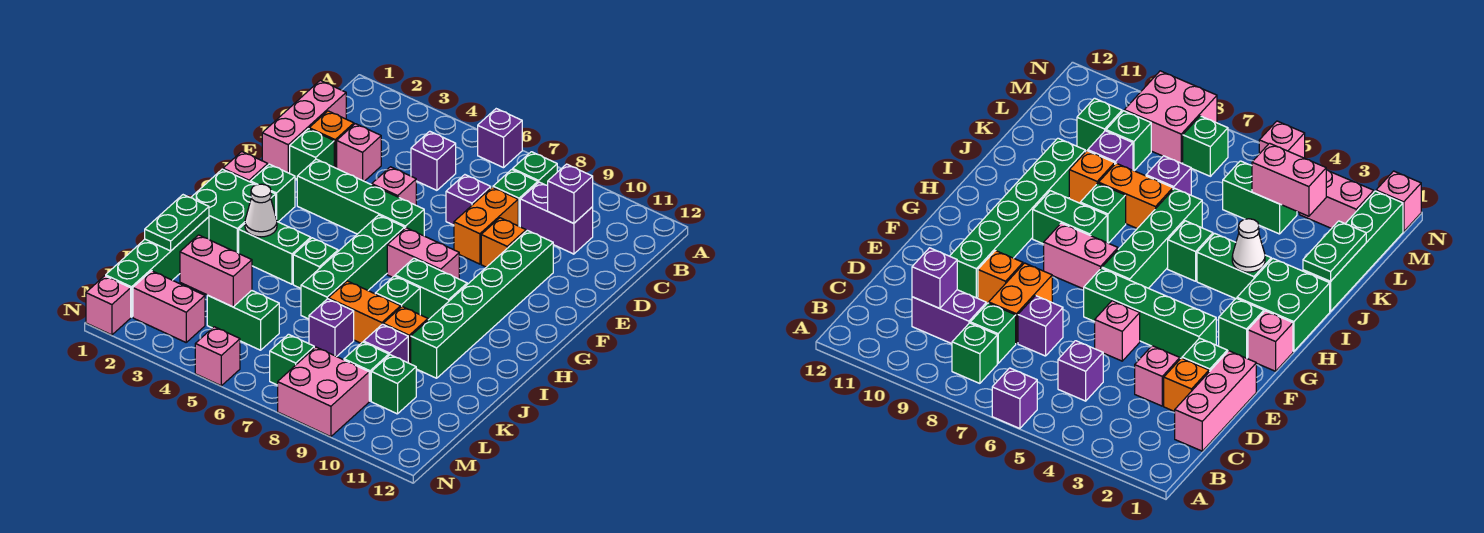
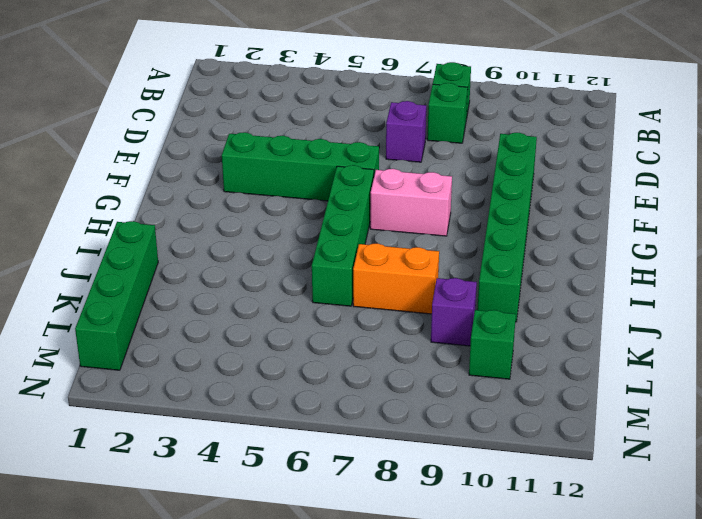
none -> purple brick A6 level 1
none -> pink brick C1:E1 level 1
none -> purple brick C5 level 1
none -> purple brick C9:C10 level 1

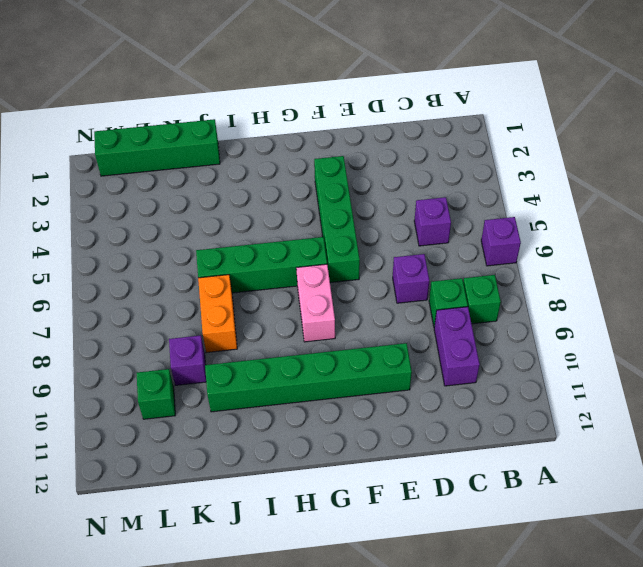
none -> pink brick C1:E1 level 1
none -> orange brick D2 level 1
none -> pink brick D3 level 1
none -> orange brick D8:E8 level 1

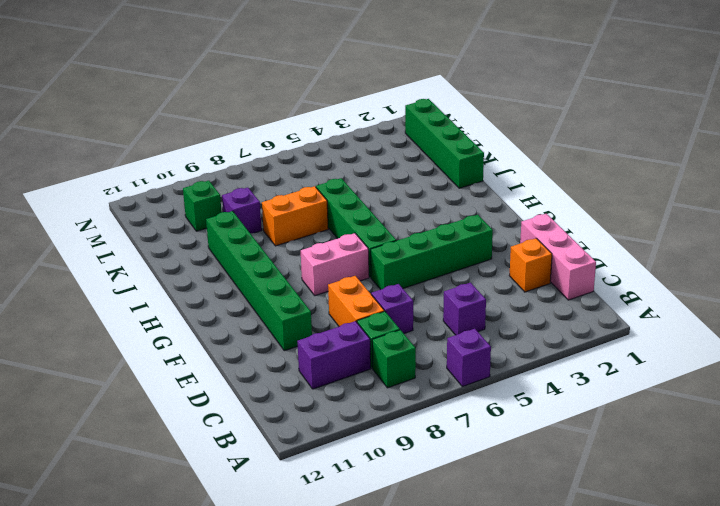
none -> pink brick D3 level 1
none -> green brick E2 level 1
none -> pink brick E5 level 1
none -> orange brick E9 level 1

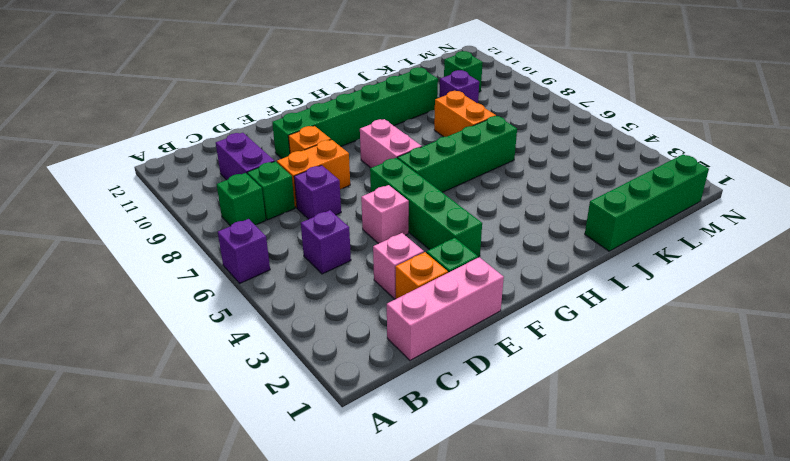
none -> pink brick G1 level 1
none -> green brick G2 level 1
none -> green brick H1:I2 level 1
none -> green brick H8:H9 level 1

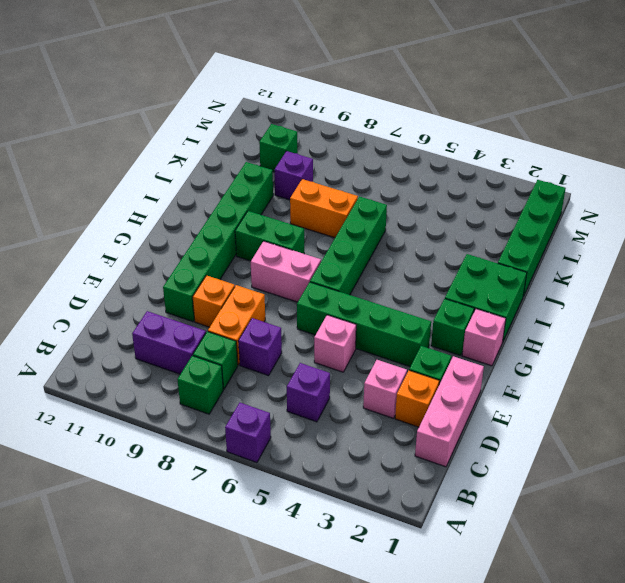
none -> green brick I3:I4 level 1
none -> green brick I5 level 1
none -> green brick I8 level 1
none -> orange brick J9 level 1

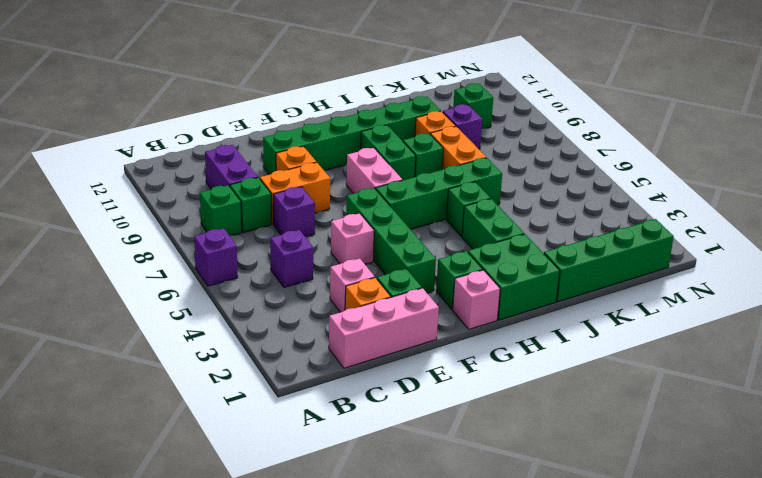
none -> purple brick K7 level 1
none -> green brick L4:L5 level 1
none -> green brick L9 level 1
none -> pink brick M2:M3 level 1

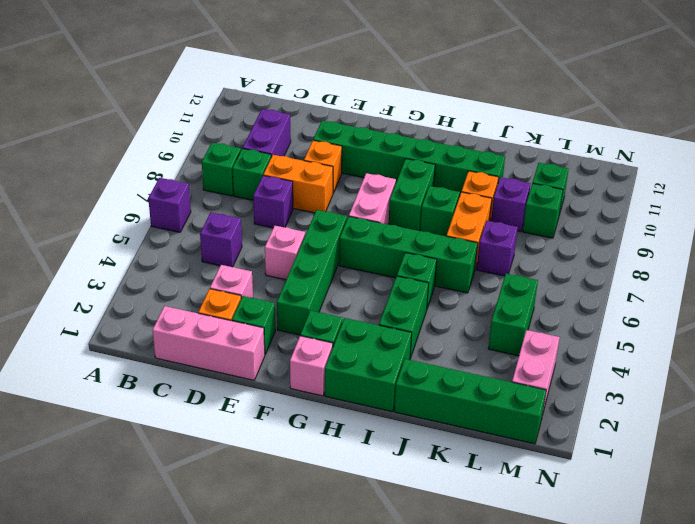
none -> green brick M7 level 1
none -> pink brick M8:N9 level 1
none -> pink brick N1 level 1
none -> pink brick N5 level 1

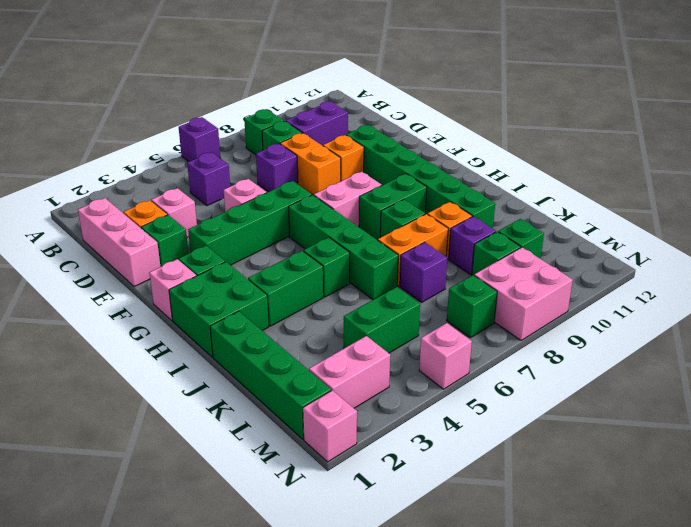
none -> purple brick C10 level 2
none -> white cone I3 level 2
none -> green plate J1:K1 level 2
none -> pink brick L3:L4 level 2

